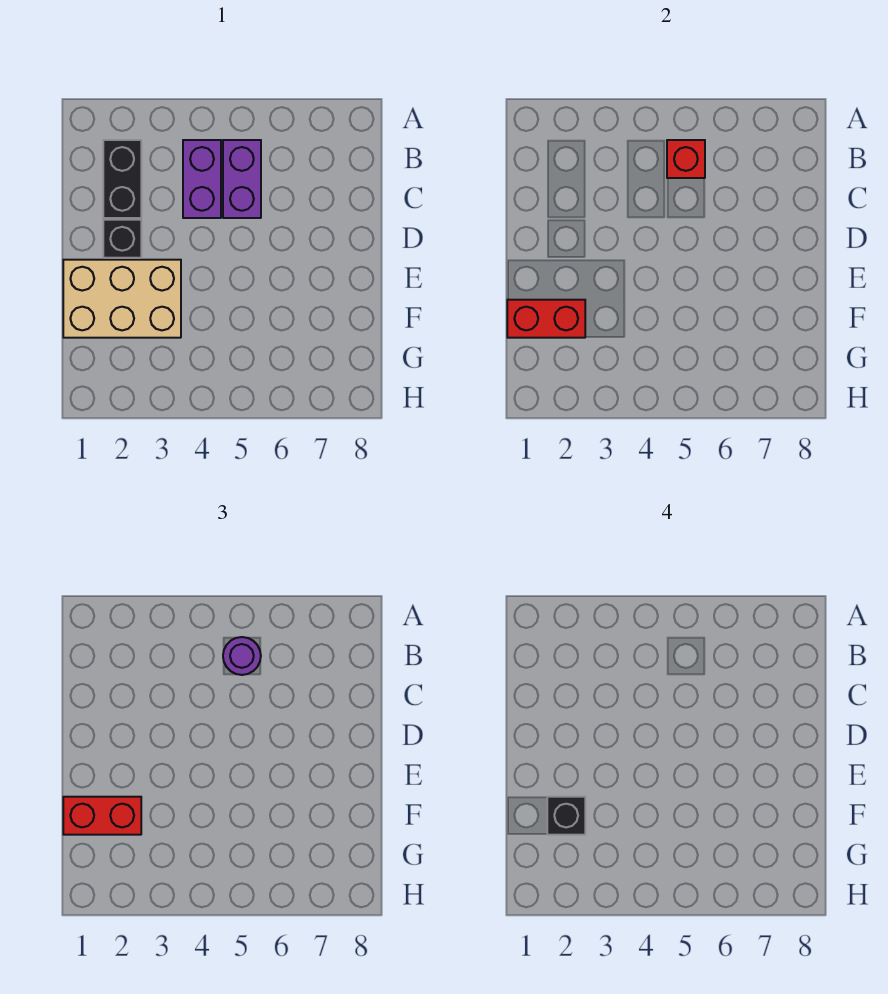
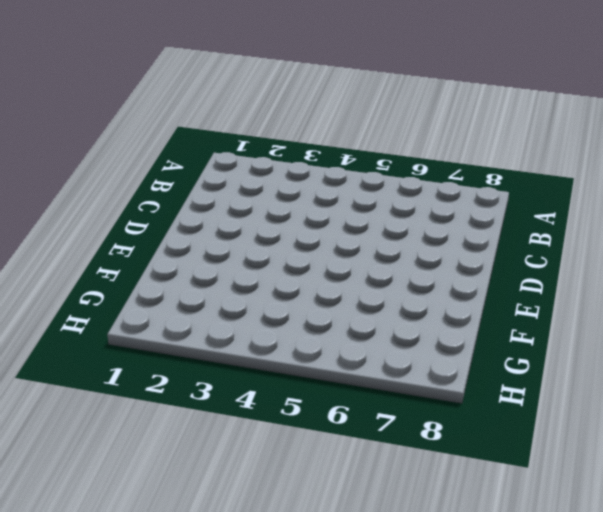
none -> black brick B2:C2 level 1
none -> purple brick B4:C4 level 1

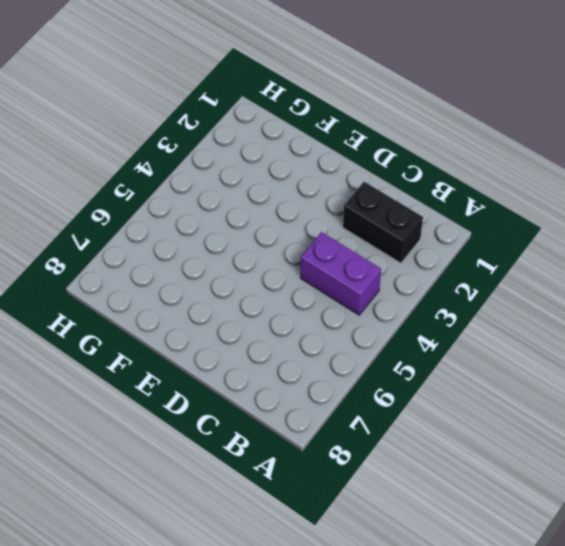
none -> purple brick B5:C5 level 1
none -> black brick D2 level 1

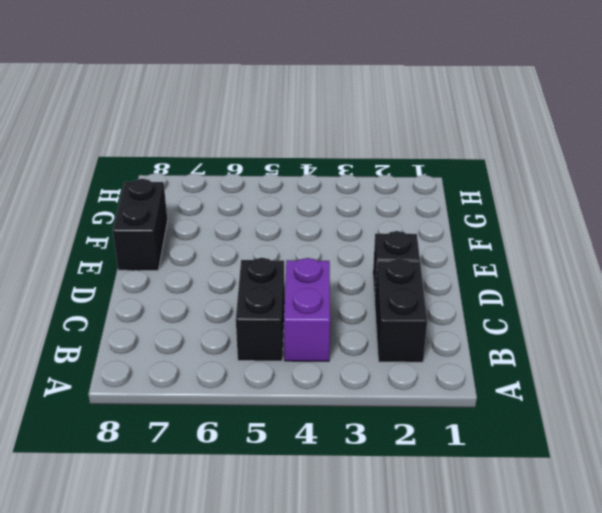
black brick B5:C5 level 1 -> purple brick B5:C5 level 1
black brick E8:F8 level 1 -> none
none -> tan brick E1:F3 level 1
none -> red brick B5 level 2

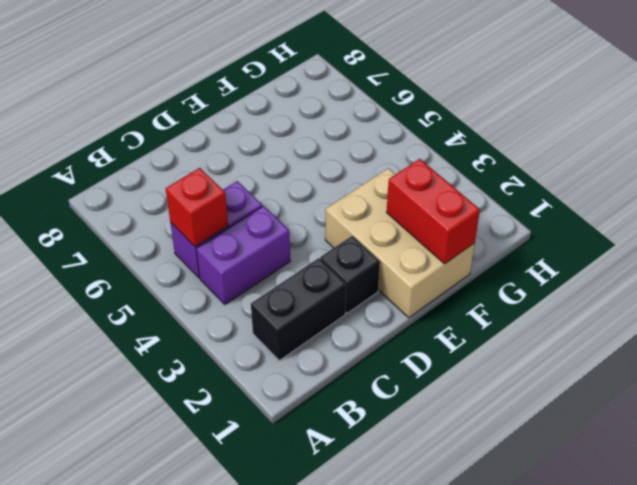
none -> purple round brick B5 level 3
none -> red brick F1:F2 level 3

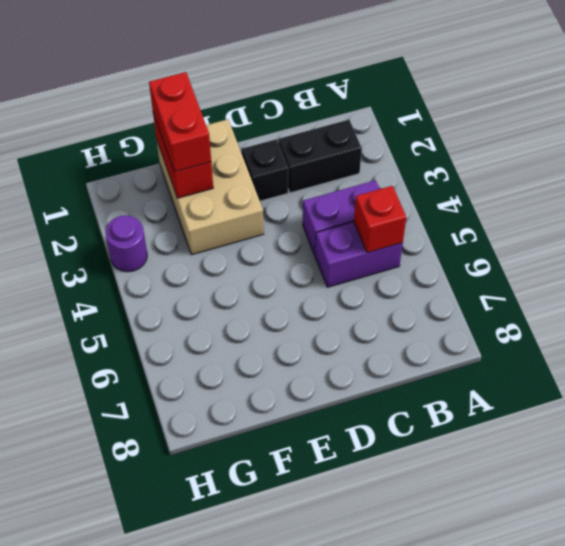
purple round brick H3 level 1 -> purple round brick B5 level 3
none -> black brick F2 level 4

